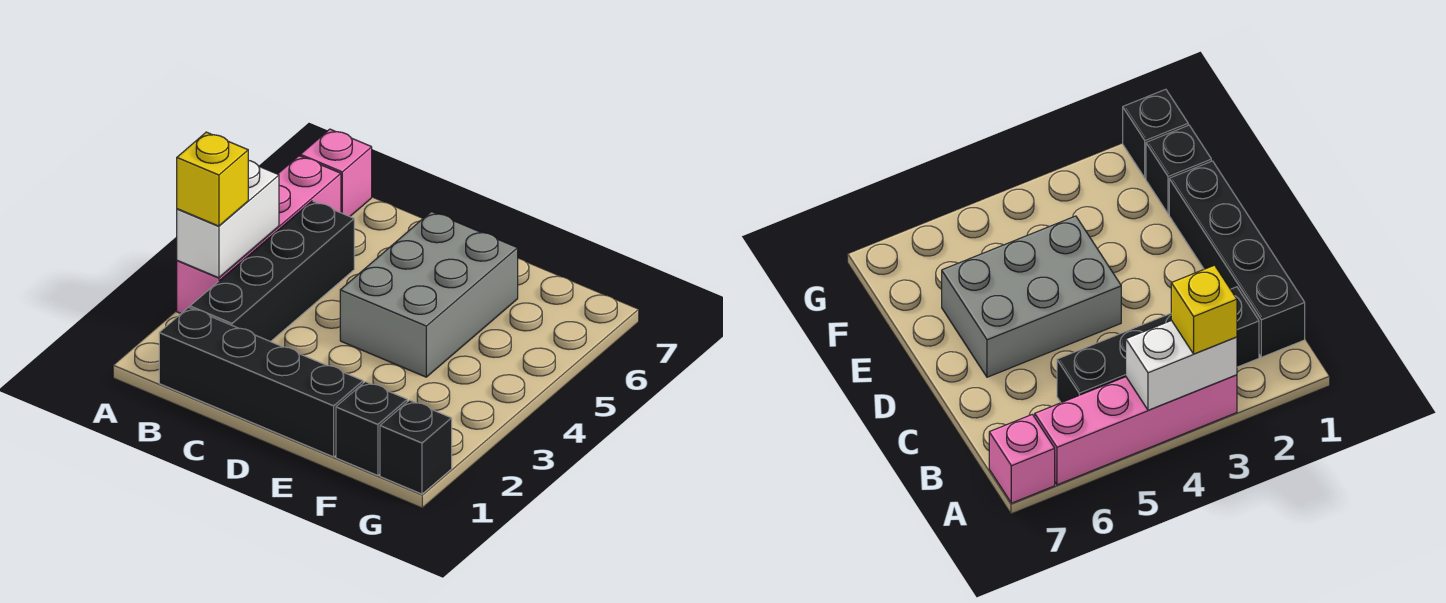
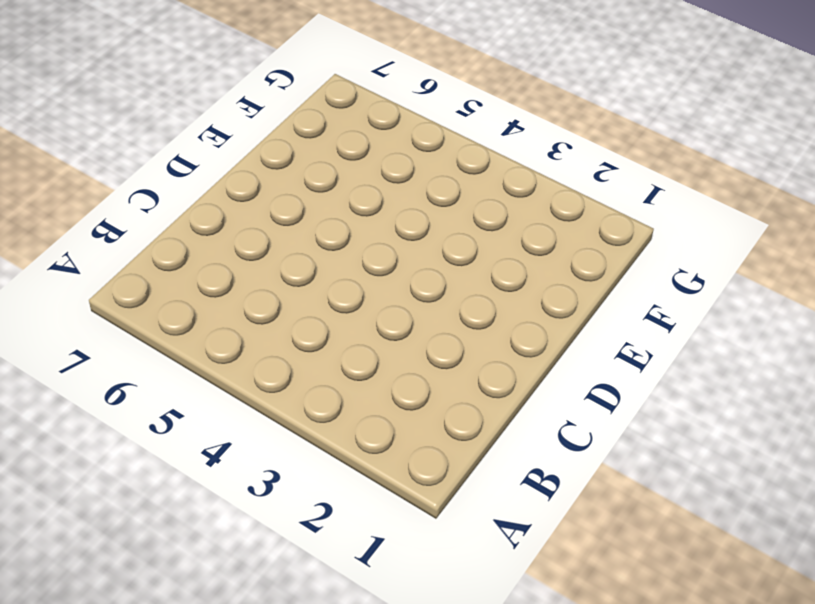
none -> pink brick A3:A6 level 1
none -> pink brick A7 level 1

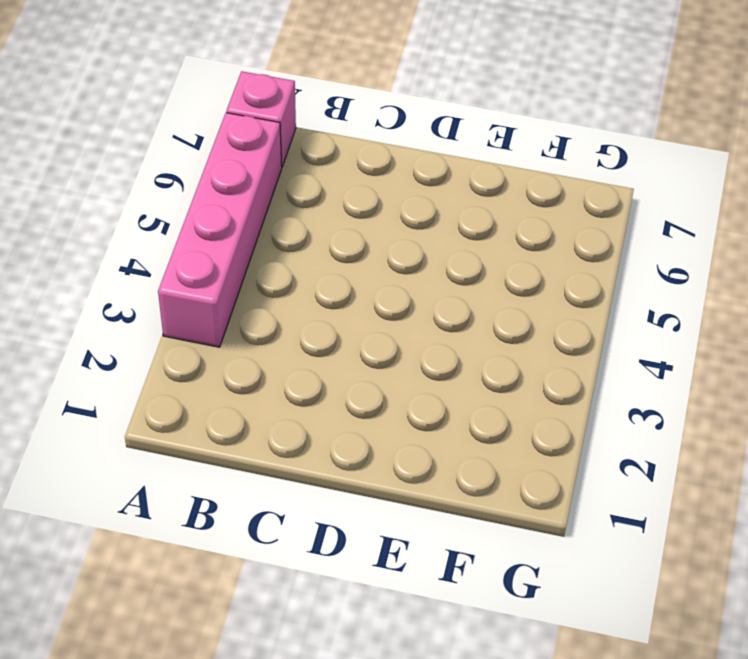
none -> black brick B1:E1 level 1
none -> black brick B2:B5 level 1

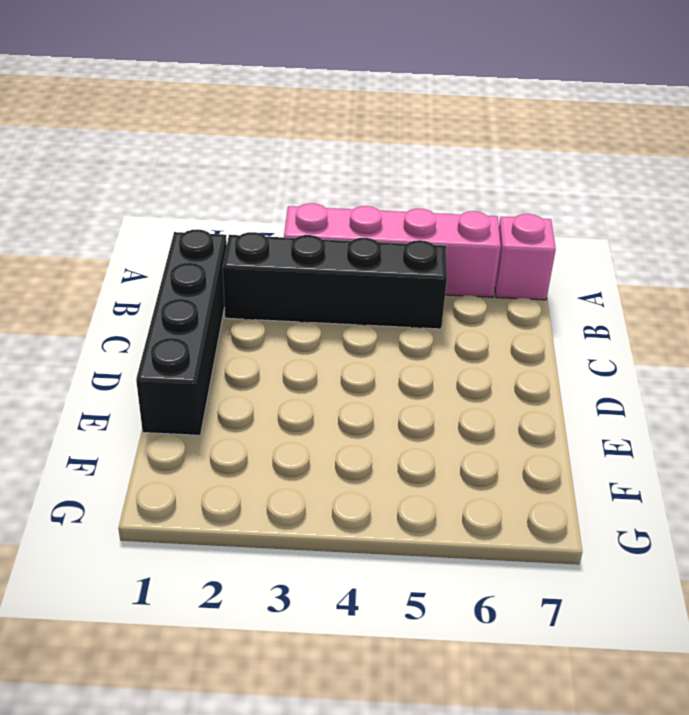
none -> grey brick D4:E6 level 1
none -> black brick F1 level 1

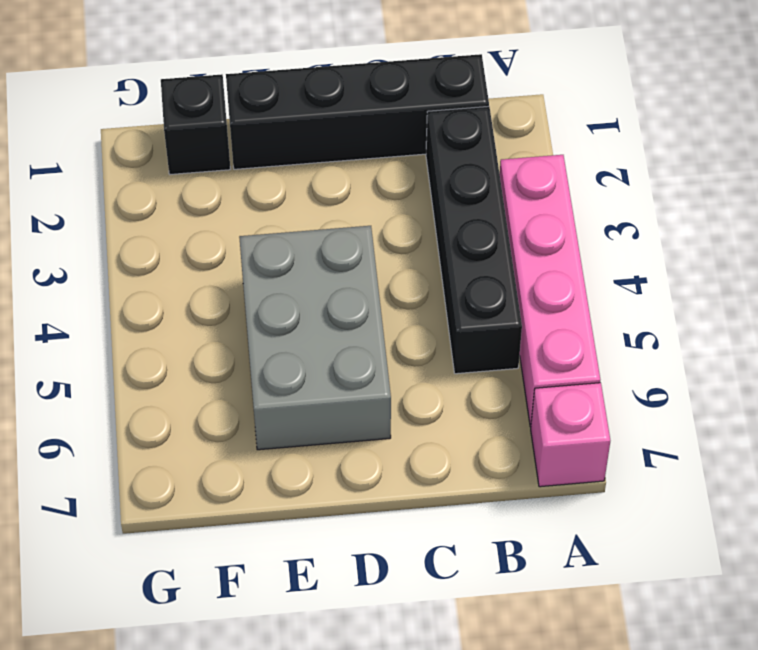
none -> black brick G1 level 1
none -> white brick A3:A4 level 2

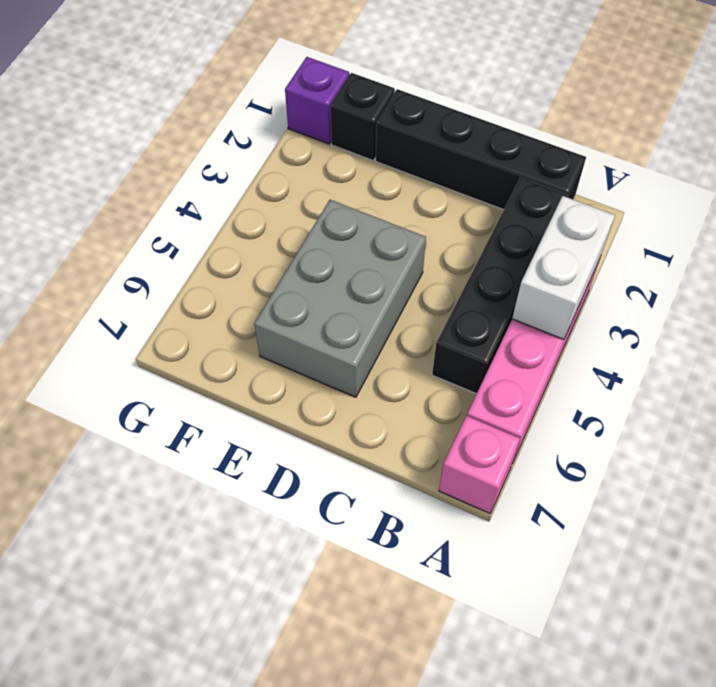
purple brick G1 level 1 -> black brick G1 level 1
none -> yellow brick A3 level 3

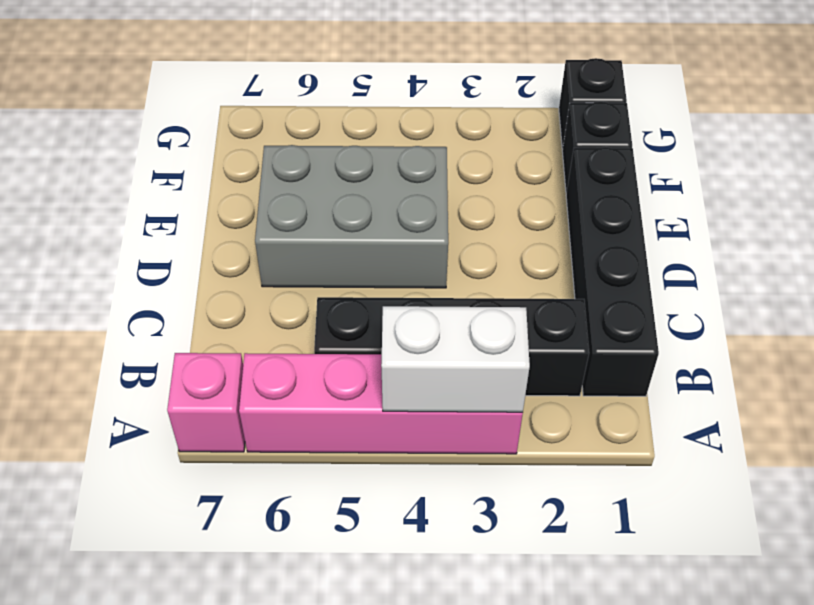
none -> yellow brick A3 level 3

